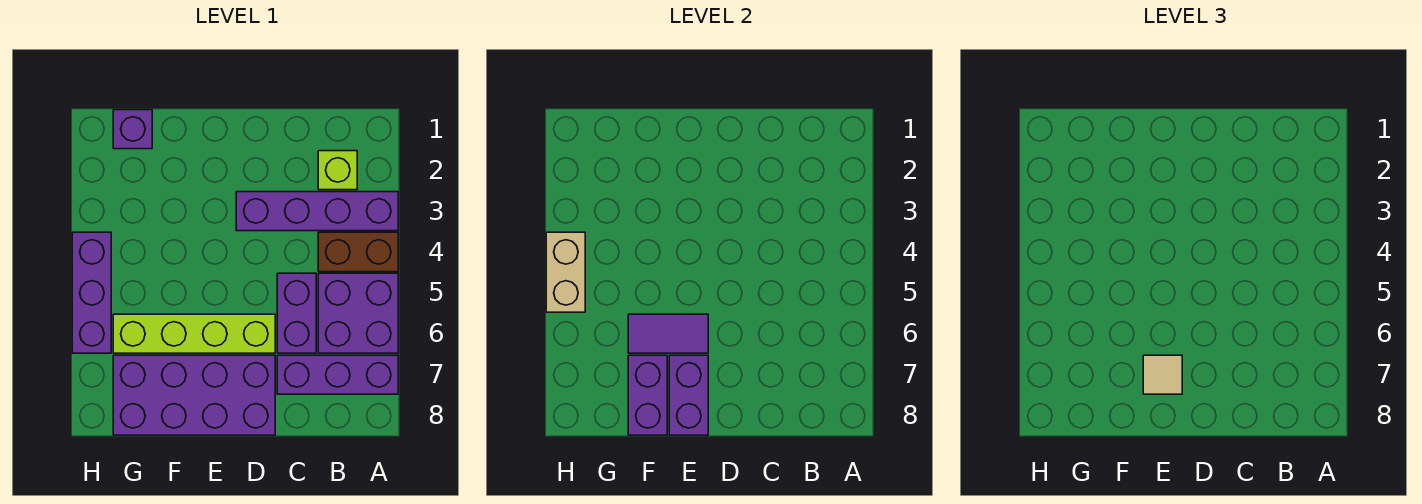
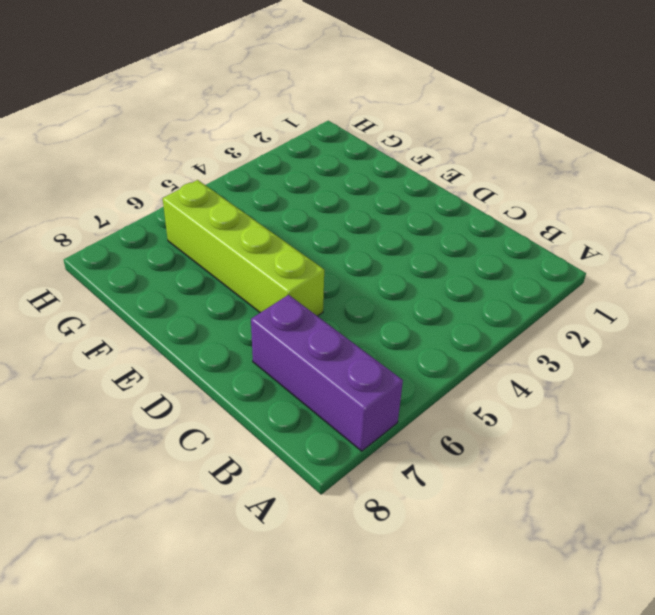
none -> purple brick A3:D3 level 1
none -> brown brick A4:B4 level 1
none -> purple brick A5:B6 level 1

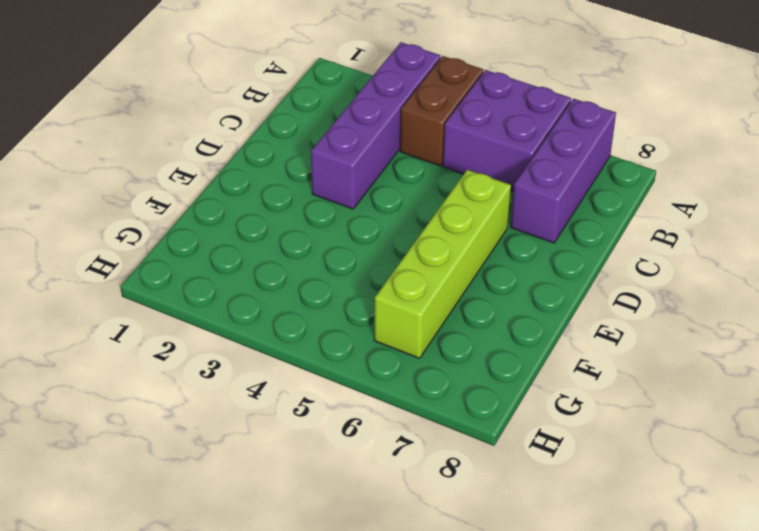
none -> lime brick B2 level 1
none -> purple brick C5:C6 level 1
none -> purple brick D7:G8 level 1

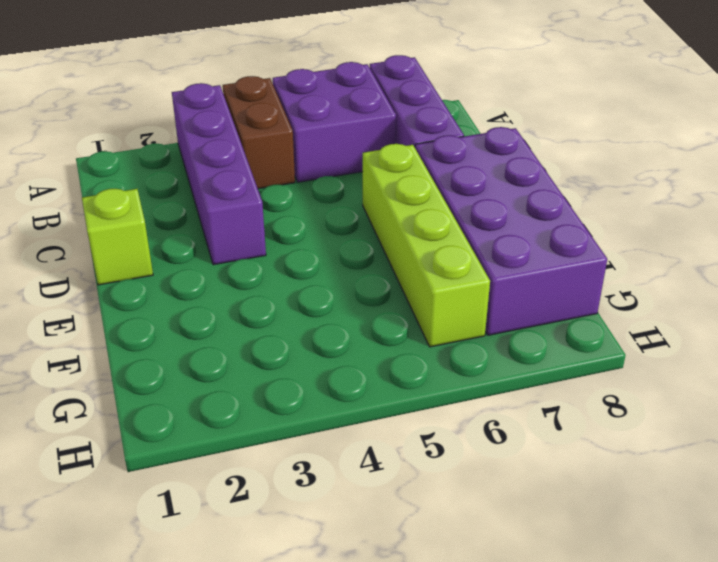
lime brick D1 level 1 -> lime brick B2 level 1
none -> purple brick C5:C6 level 1
none -> purple brick G1 level 1
none -> purple brick H4:H6 level 1

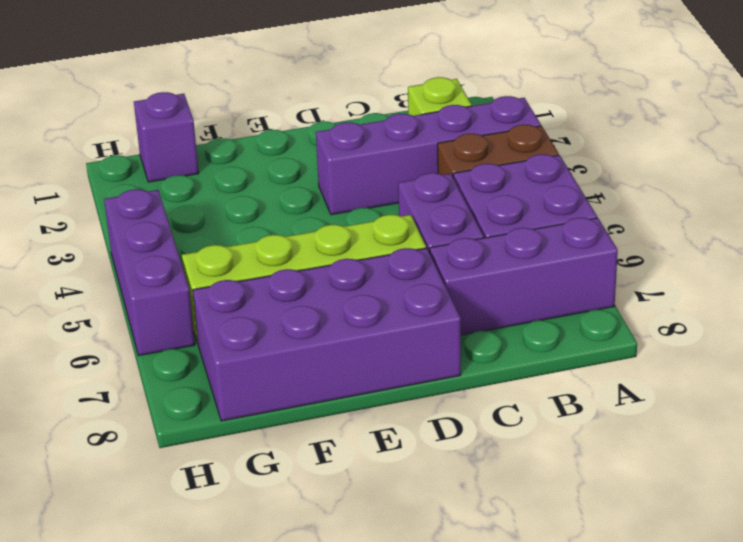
none -> purple tile E6:F6 level 2
none -> purple brick E7:E8 level 2
none -> purple brick F7:F8 level 2

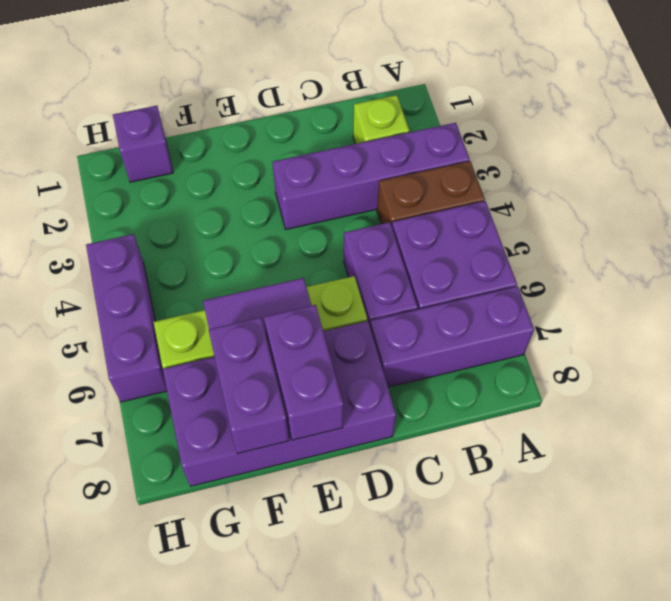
none -> tan brick H4:H5 level 2
none -> tan tile E7 level 3

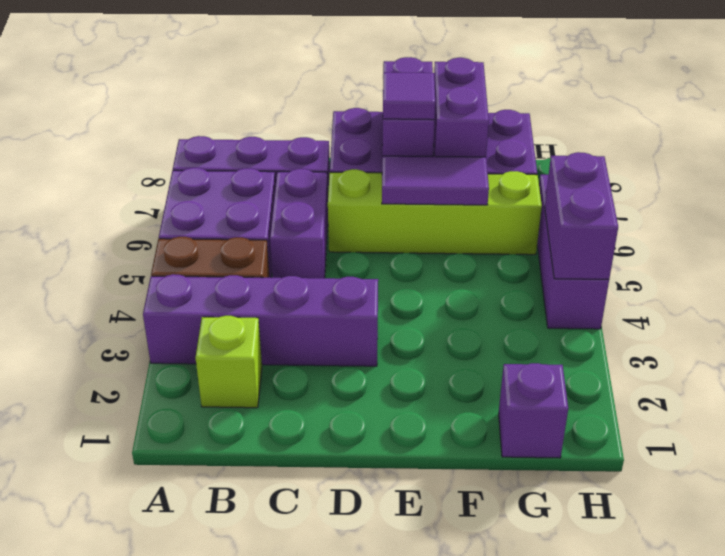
purple tile E7 level 3 -> tan tile E7 level 3
purple brick H4:H5 level 2 -> tan brick H4:H5 level 2

